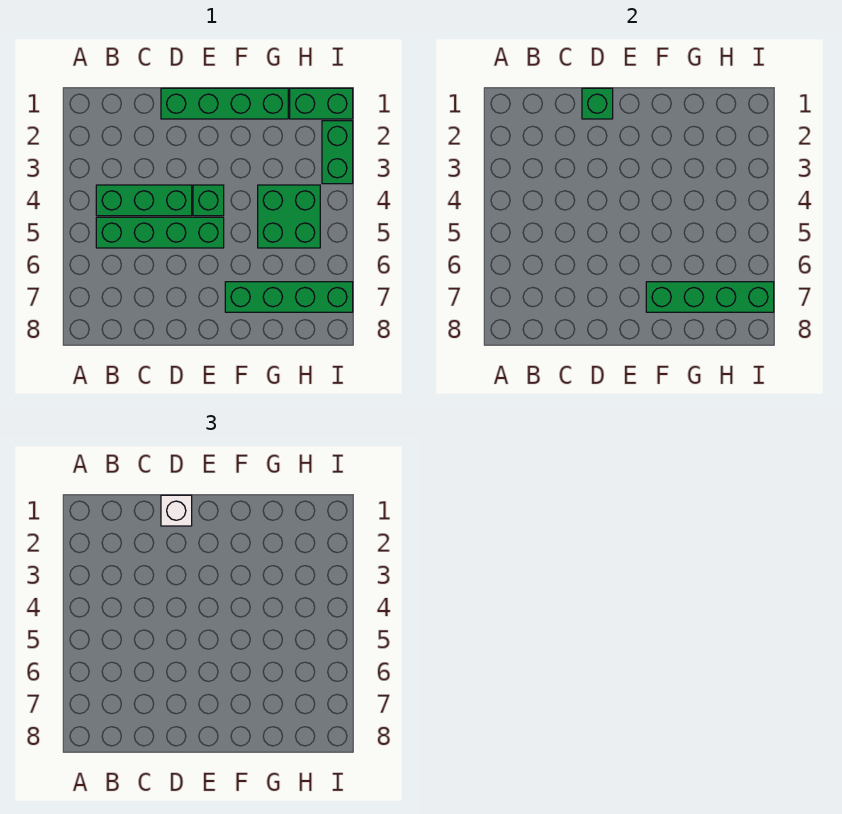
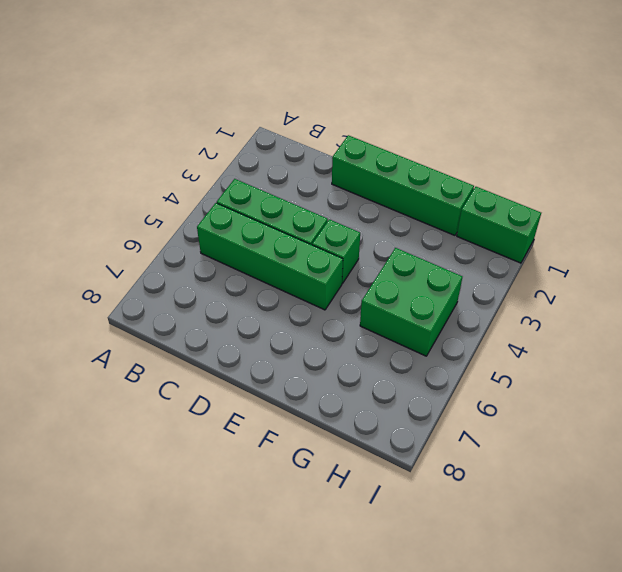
none -> green brick F7:I7 level 1
none -> green brick I2:I3 level 1

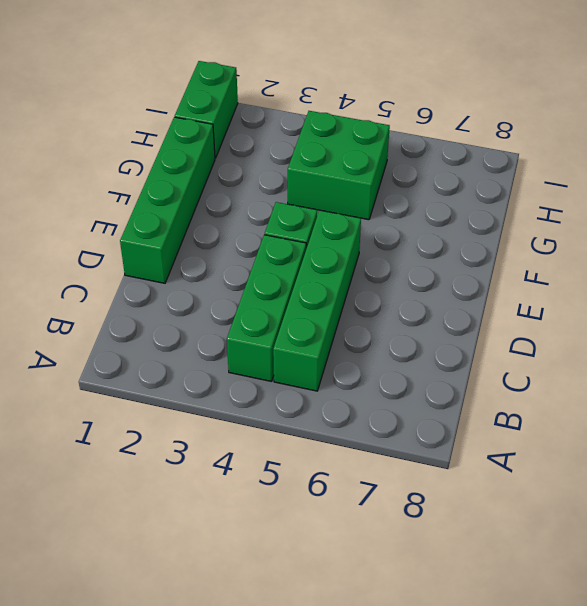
none -> green brick F7:I7 level 1
none -> green brick I2:I3 level 1

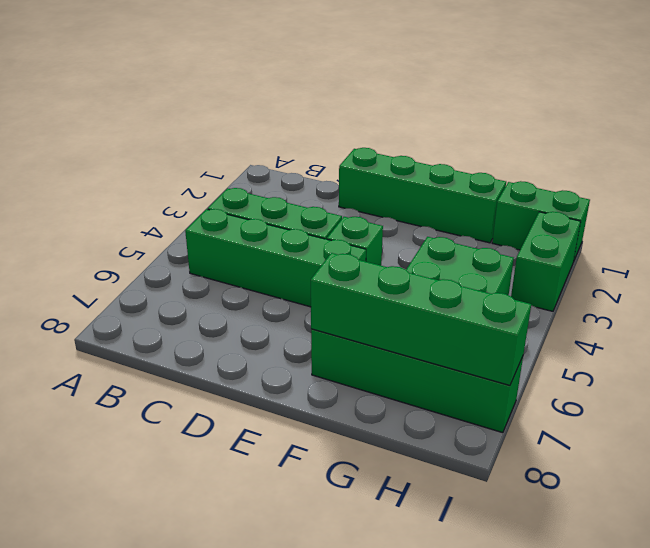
none -> green brick D1 level 2
none -> white brick D1 level 3

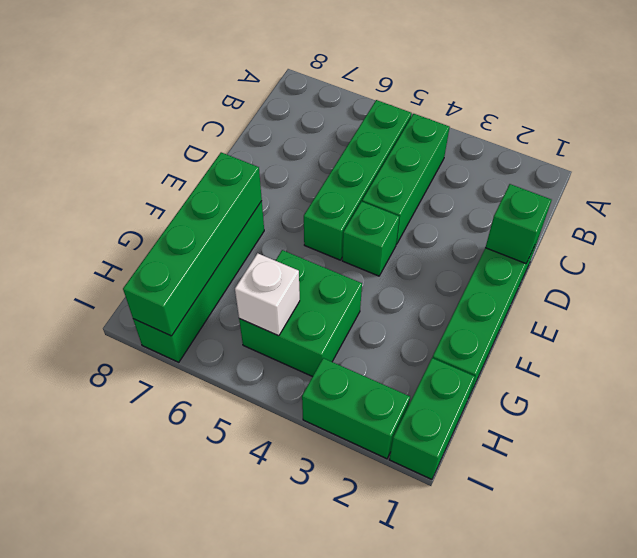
white brick H5 level 2 -> white brick D1 level 3

